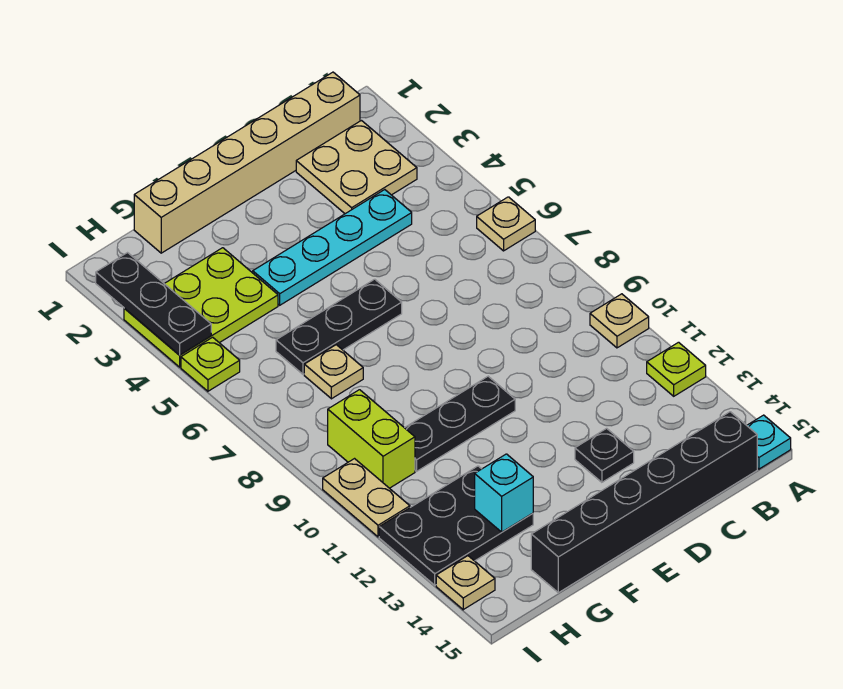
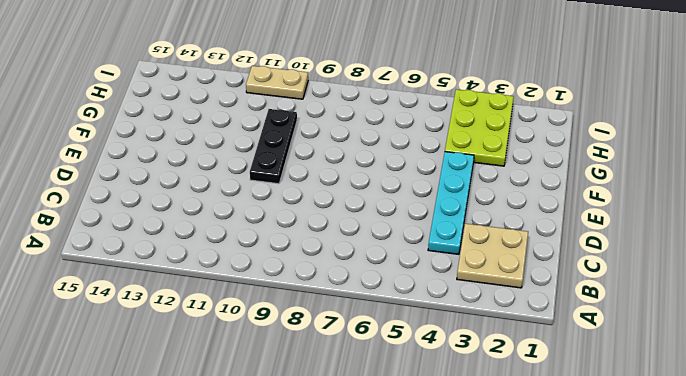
none -> tan plate A6 level 1
none -> tan plate A10 level 1
none -> lime plate A12 level 1

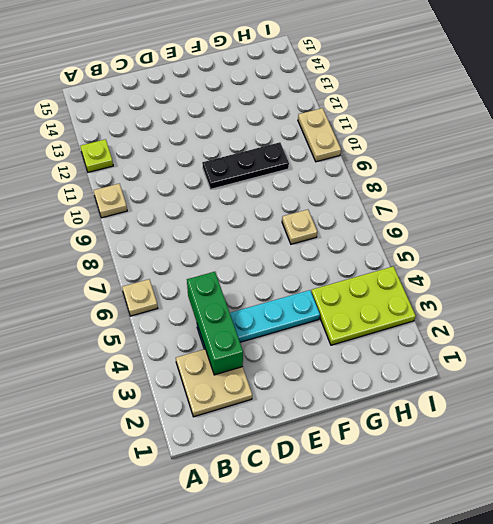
green brick C3:C5 level 2 -> none
none -> cyan plate A15 level 1
none -> tan brick B1:G1 level 1
none -> black brick B15:G15 level 1

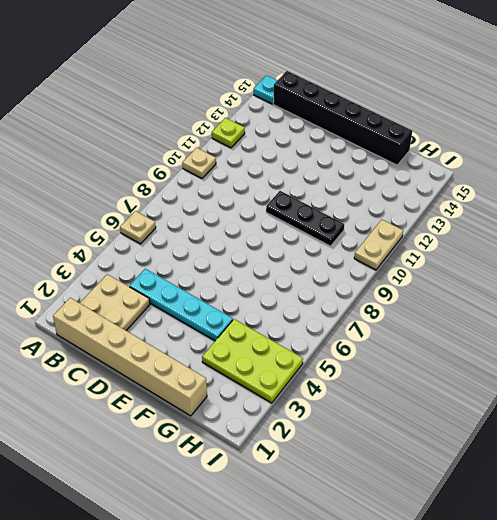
none -> black plate D13 level 1
none -> black plate E6:G6 level 1
none -> tan plate G7 level 1

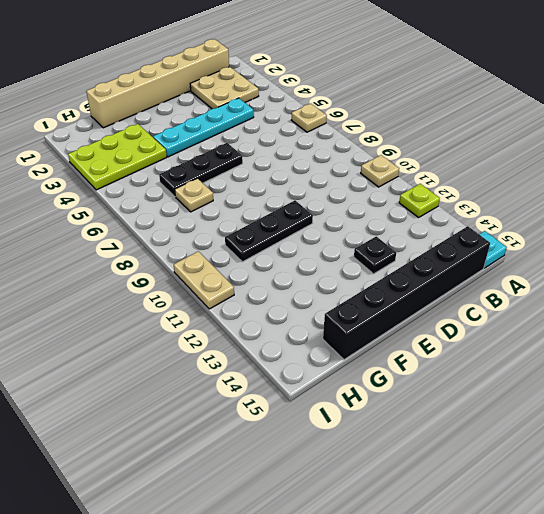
none -> black plate G12:I13 level 1
none -> lime brick H9:H10 level 1
none -> lime plate I5 level 1

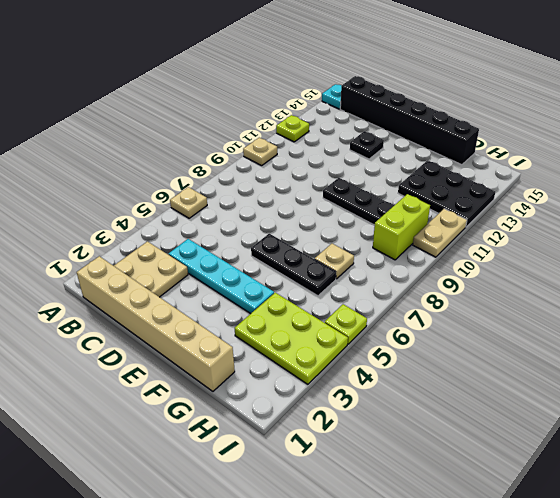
none -> tan plate I14 level 1
none -> cyan brick G13 level 2
none -> black plate I2:I4 level 2

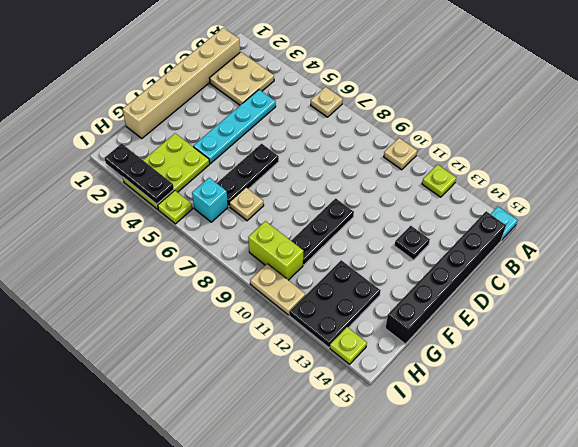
cyan brick H6 level 1 -> cyan brick G13 level 2
lime plate I14 level 1 -> tan plate I14 level 1

